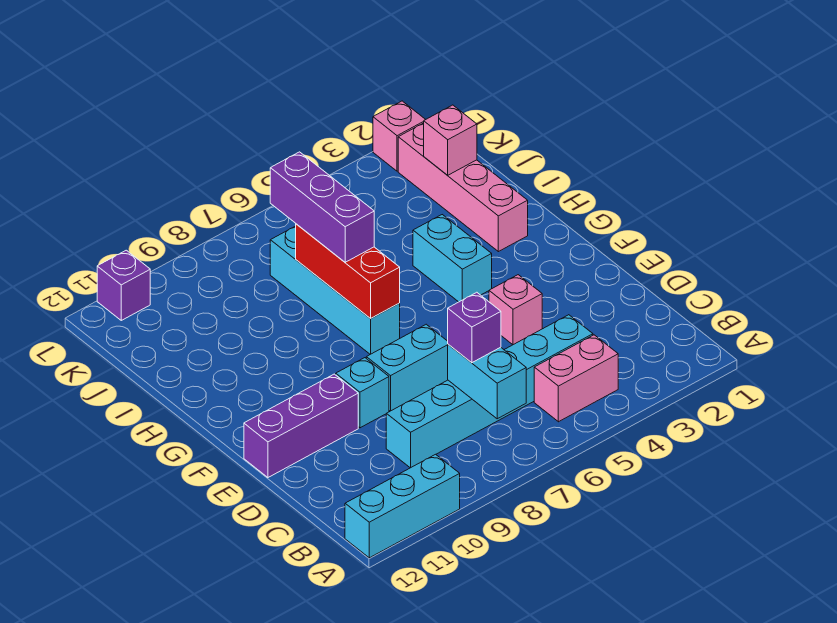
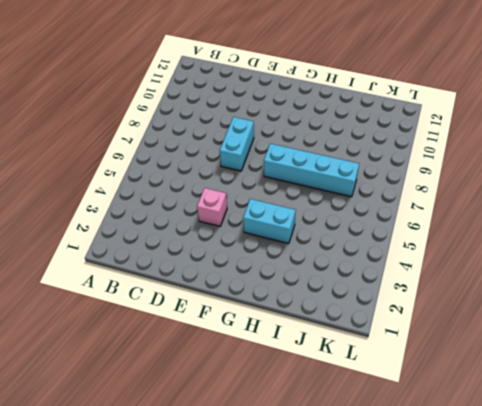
none -> cyan brick A10:A12 level 1
none -> pink brick B4:B5 level 1
none -> cyan brick C4:C9 level 1

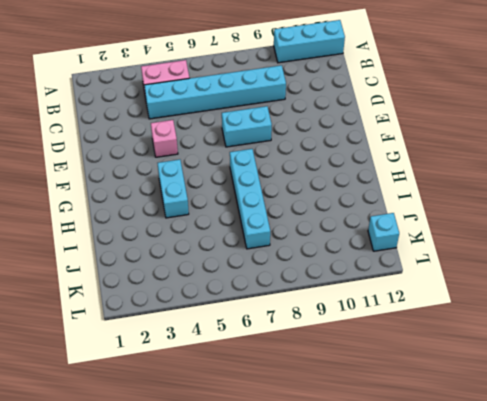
cyan brick K12 level 1 -> cyan brick E9 level 1
none -> purple brick E10:E12 level 1
none -> pink brick H2:K2 level 1
none -> pink brick L2 level 1

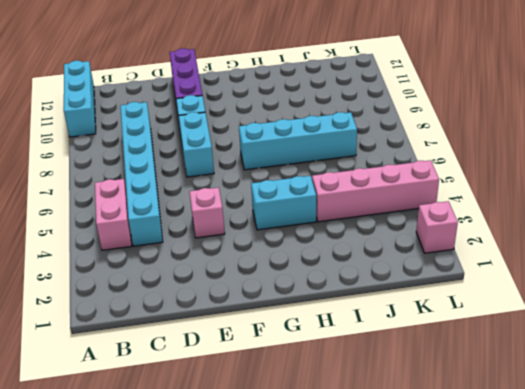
pink brick I4:L4 level 1 -> pink brick H2:K2 level 1
none -> purple brick L11 level 1
none -> cyan brick B7:C7 level 2
none -> red brick G7:I7 level 2

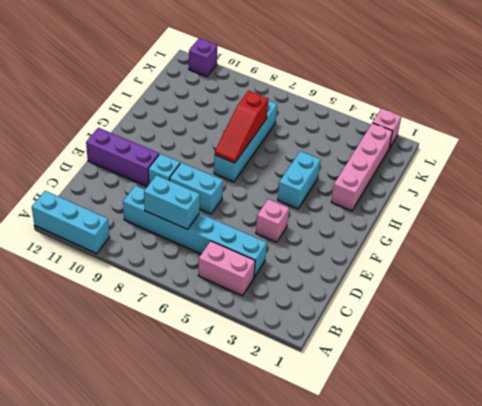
cyan brick C7:C8 level 2 -> cyan brick B7:C7 level 2
red slope G7:I7 level 2 top I -> red brick G7:I7 level 2
none -> pink brick J2 level 2
none -> purple brick C7 level 3
none -> purple brick H7:J7 level 3

